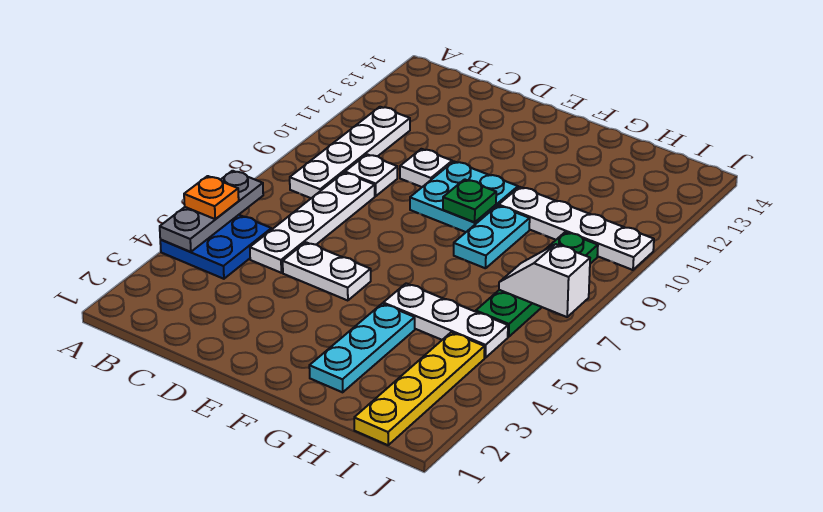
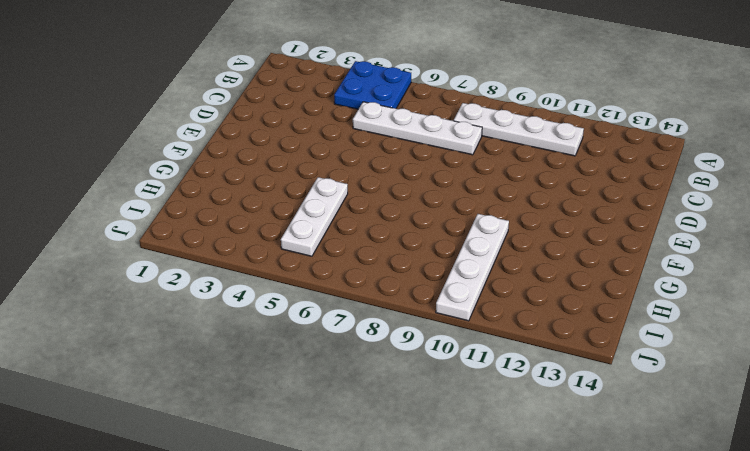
none -> white plate C9 level 1
none -> white plate D5:E5 level 1
none -> white plate D10 level 1

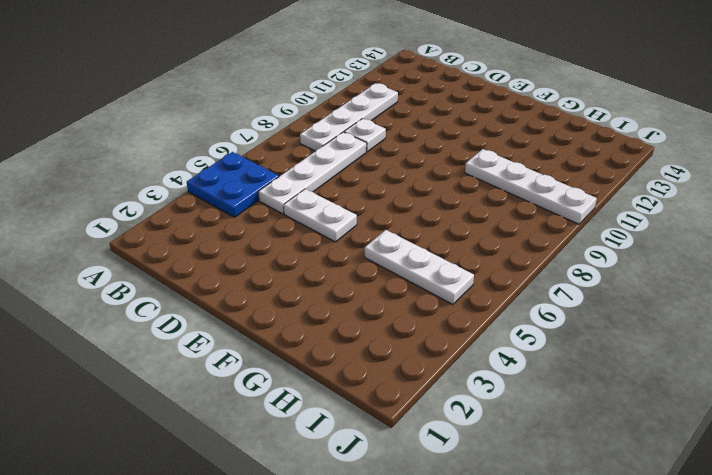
none -> white plate D10 level 1
none -> cyan plate E9:F10 level 1
none -> cyan plate G2:G4 level 1

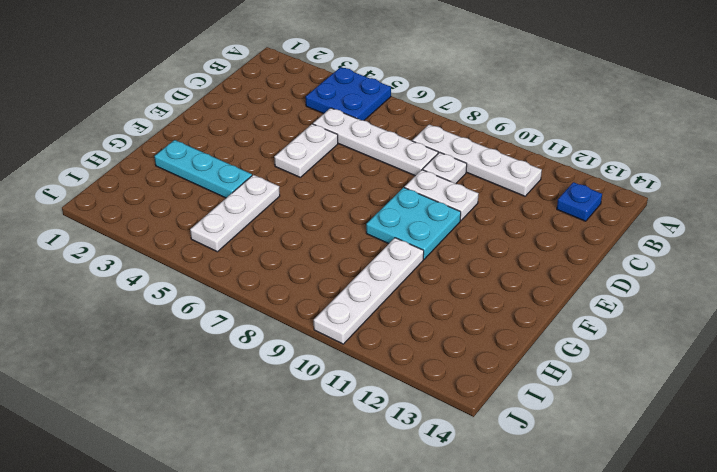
blue plate B13 level 1 -> none
white plate D9:D10 level 1 -> white plate D10 level 1
none -> cyan plate G8:G9 level 1
none -> yellow plate I1:I4 level 1
none -> green plate I6:I9 level 1

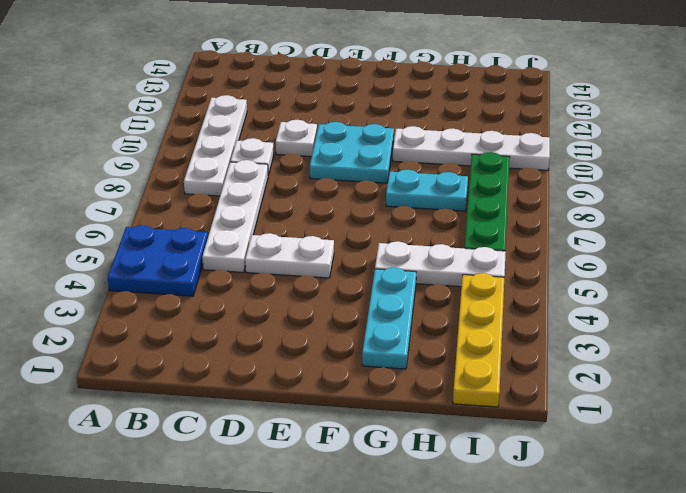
cyan plate G8:H8 level 1 -> cyan plate G8:G9 level 1
none -> grey plate A4:A6 level 2
none -> green plate F9 level 2
none -> white slope I7:J7 level 2 top J

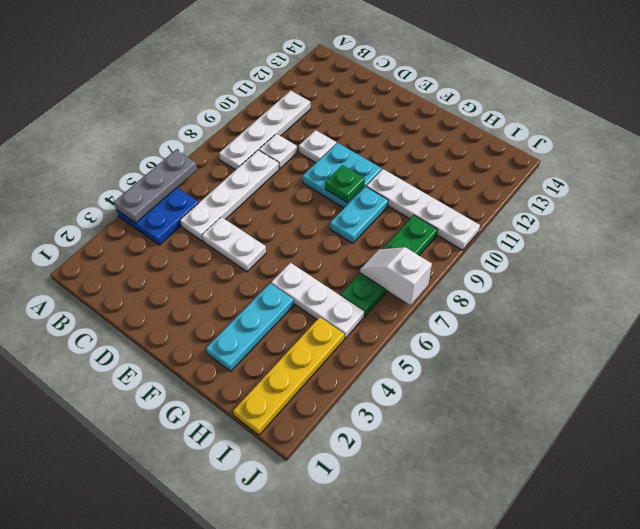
none -> orange plate A5 level 3

